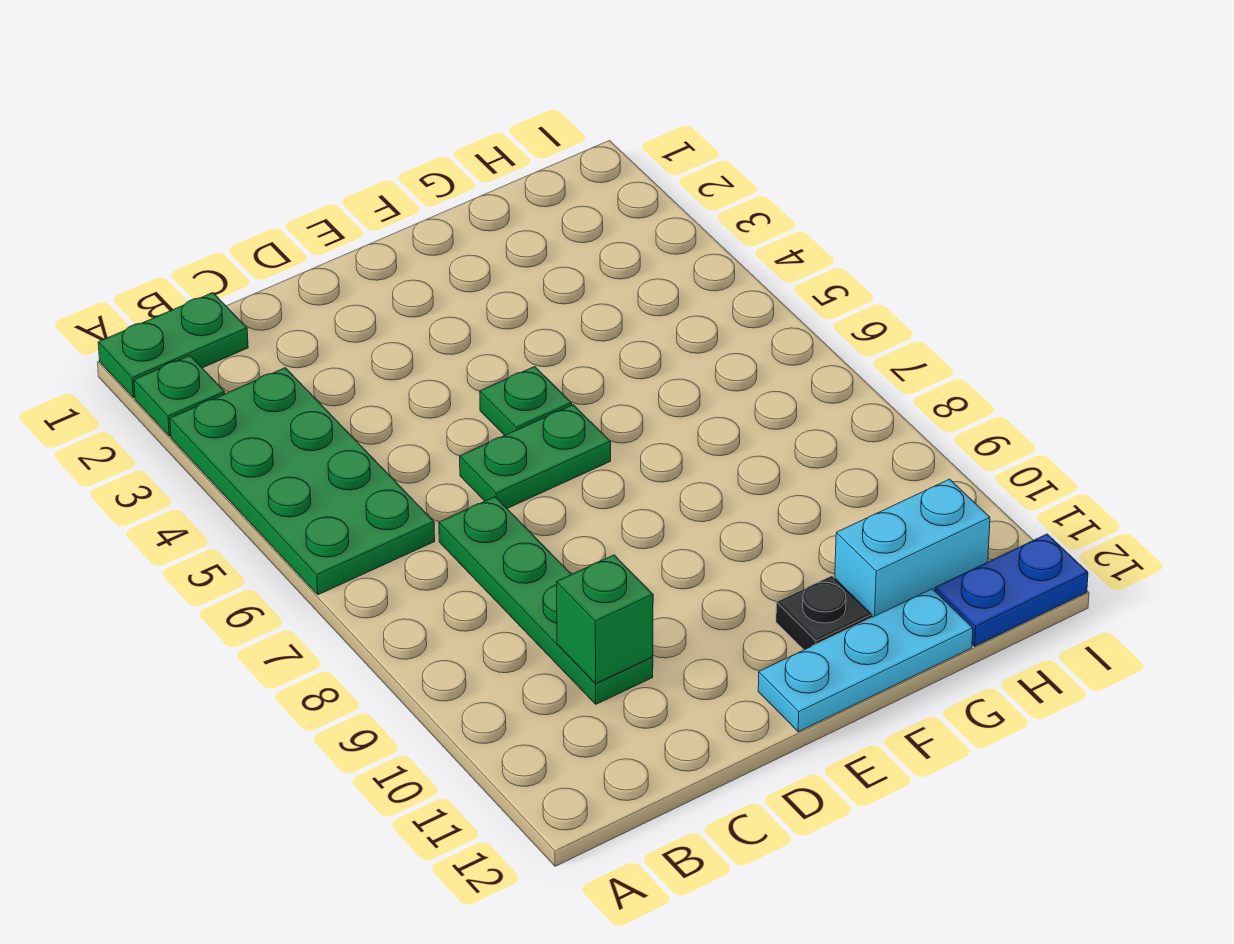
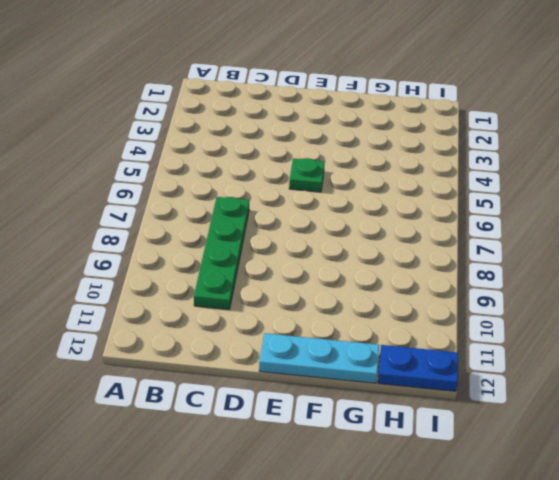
none -> green plate A1:B1 level 1
none -> green plate A2 level 1

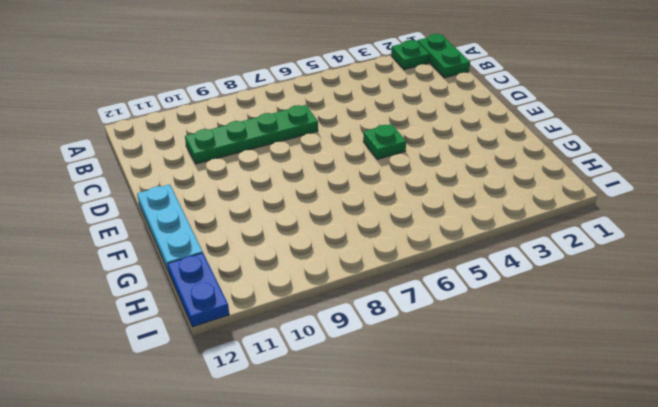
none -> green plate A3:B6 level 1
none -> green plate D6:E6 level 1

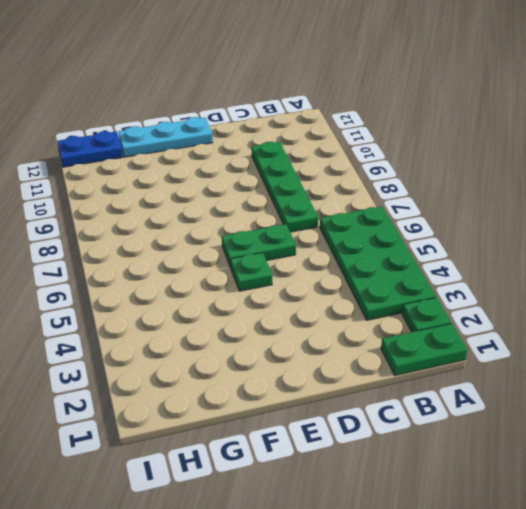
none -> black plate F11 level 1
none -> cyan brick G11:H11 level 1

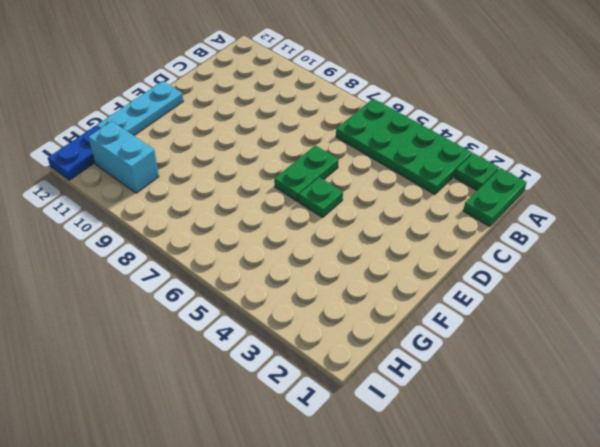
cyan brick H10:H11 level 1 -> cyan brick G11:H11 level 1
none -> green plate C7:C10 level 1
none -> black plate F11 level 1

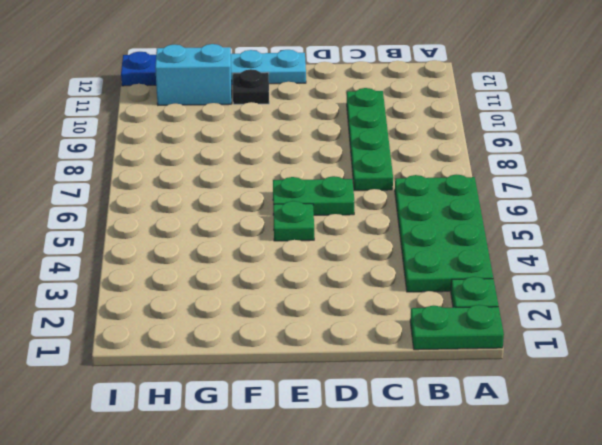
none -> green brick C10 level 2

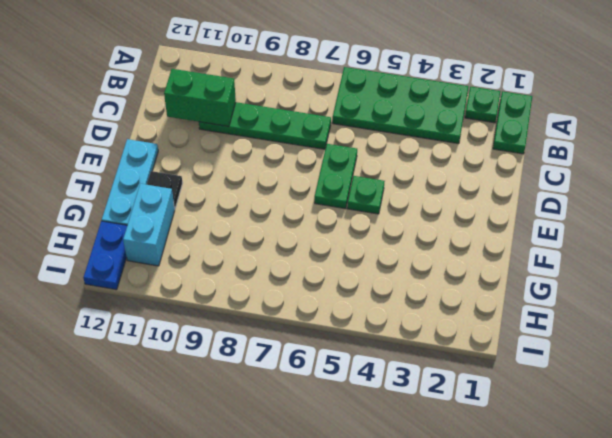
green brick C10:C11 level 2 -> green brick C10 level 2

